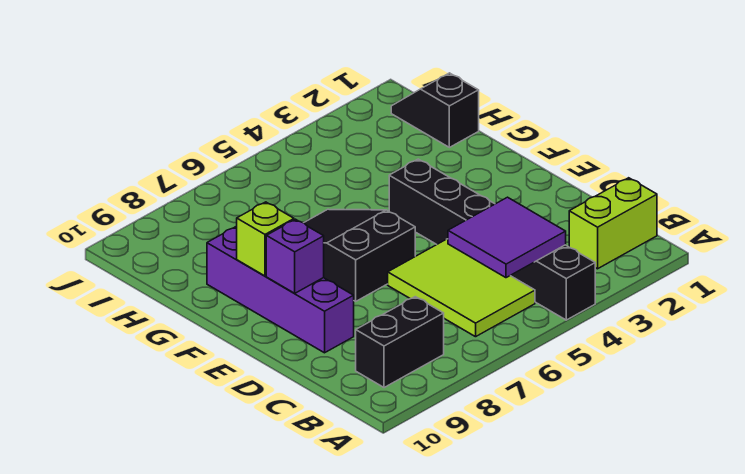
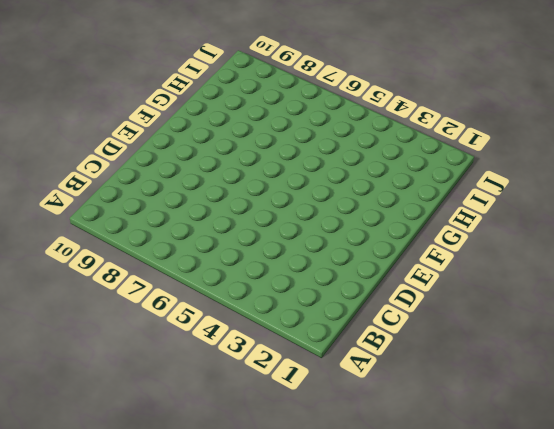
none -> black brick A4:F4 level 1
none -> lime brick B1:B2 level 1

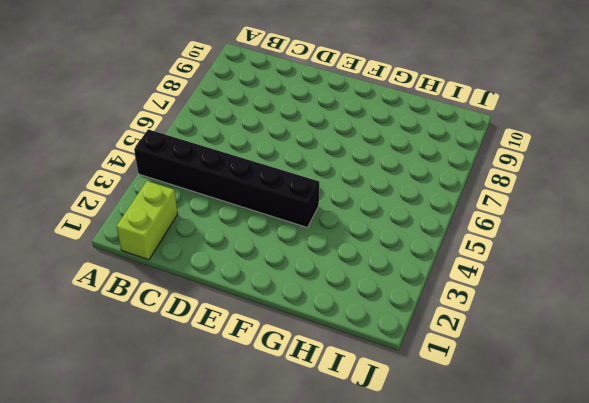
none -> lime tile B5:D6 level 1
none -> black brick B8:B9 level 1

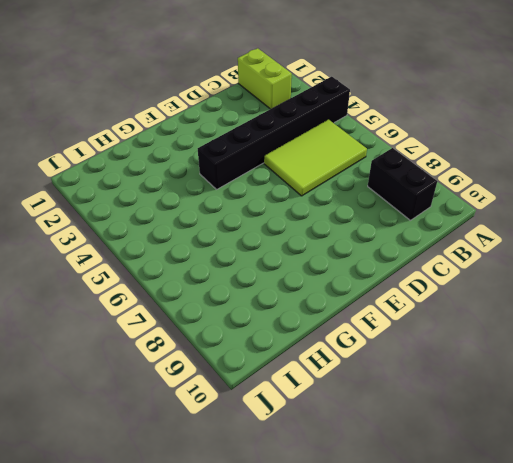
none -> purple brick D9:G9 level 1
none -> black slope E6:G7 level 1 top E

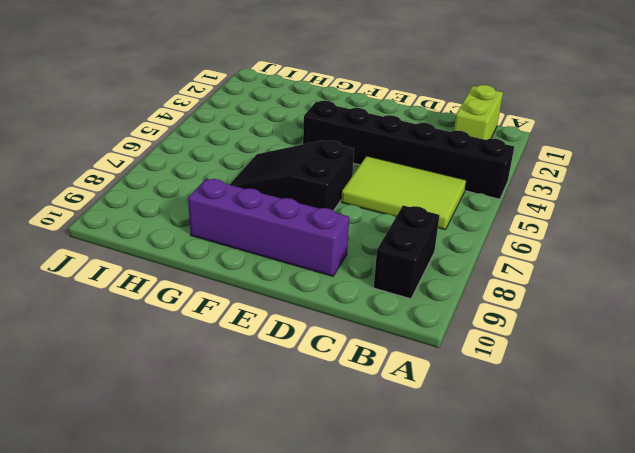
none -> black slope H1:I1 level 1 top H
none -> purple tile B4:C5 level 2

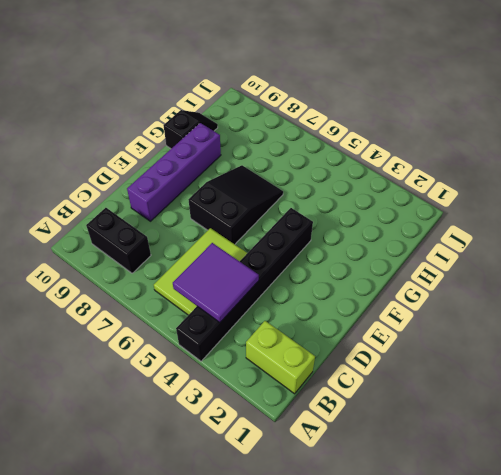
black slope G10:H10 level 1 top G -> black slope H1:I1 level 1 top H
none -> purple brick E9 level 2
none -> lime brick F9 level 2

